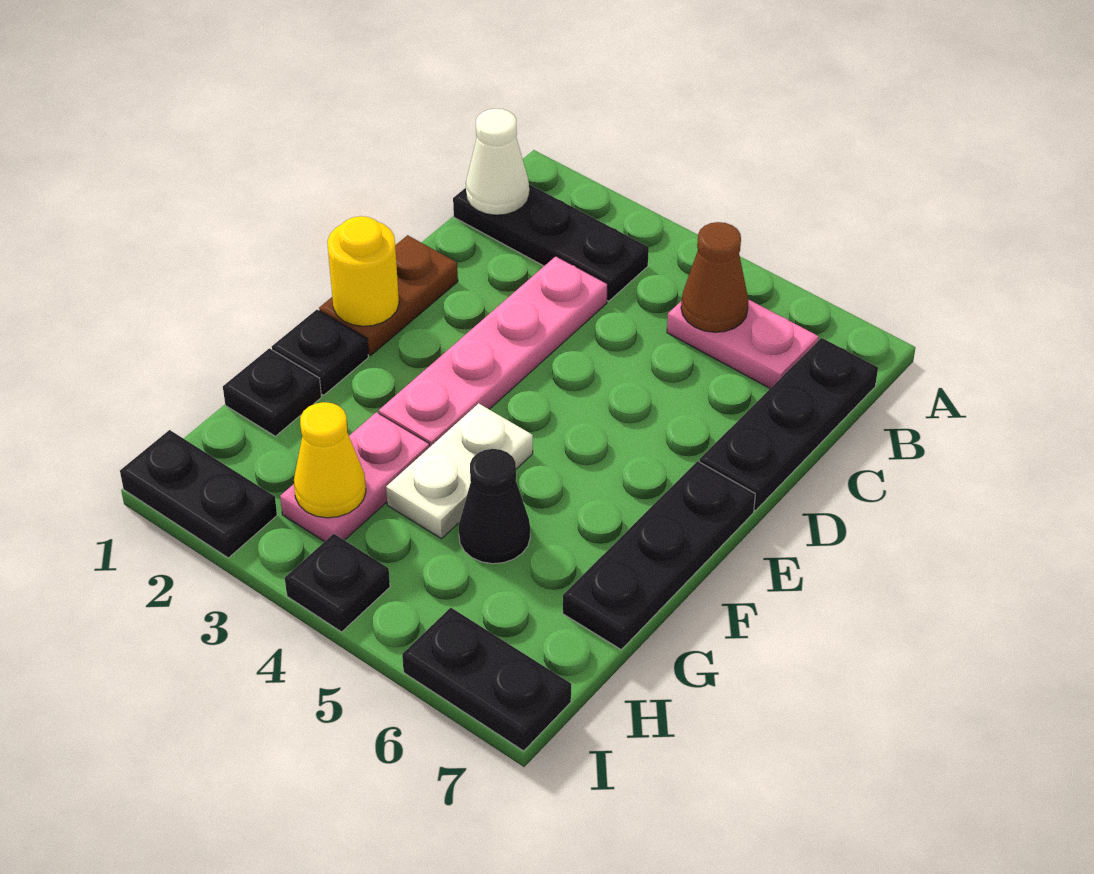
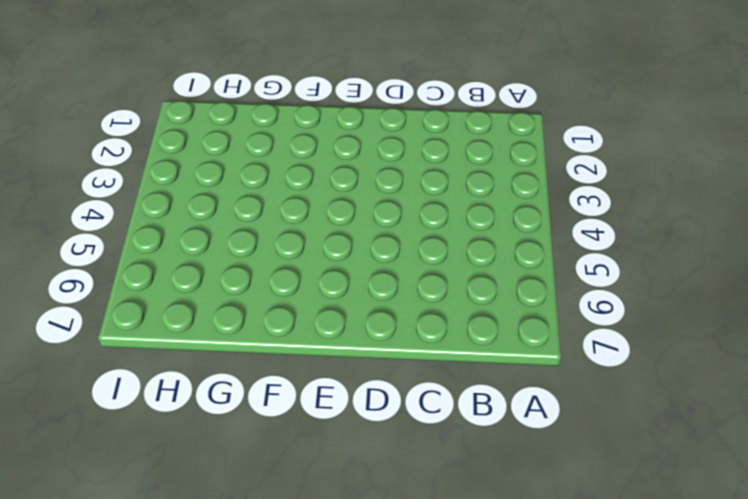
none -> black plate B1:B3 level 1
none -> pink plate B5:B6 level 1
none -> black plate B7:D7 level 1

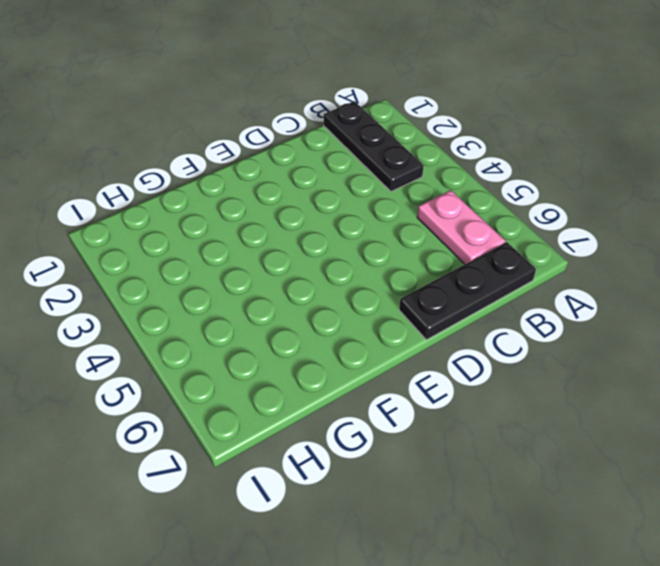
none -> pink plate C3:F3 level 1
none -> brown plate D1:E1 level 1
none -> black plate E7:G7 level 1

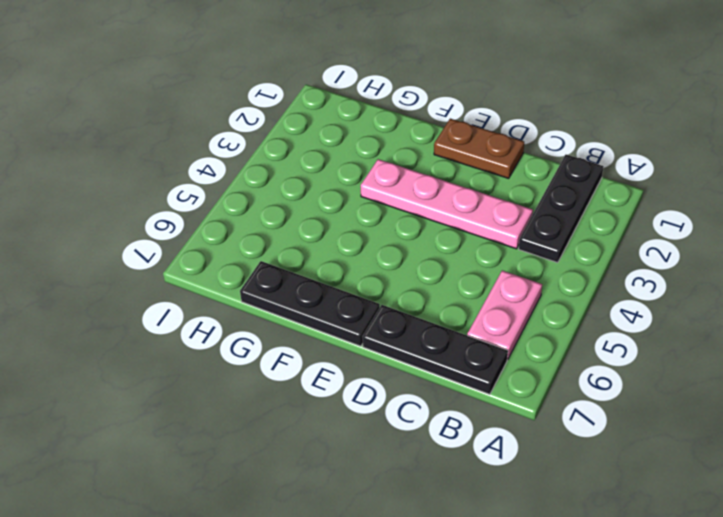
none -> black plate F1 level 1
none -> white plate F4:G4 level 1
none -> black plate G1 level 1

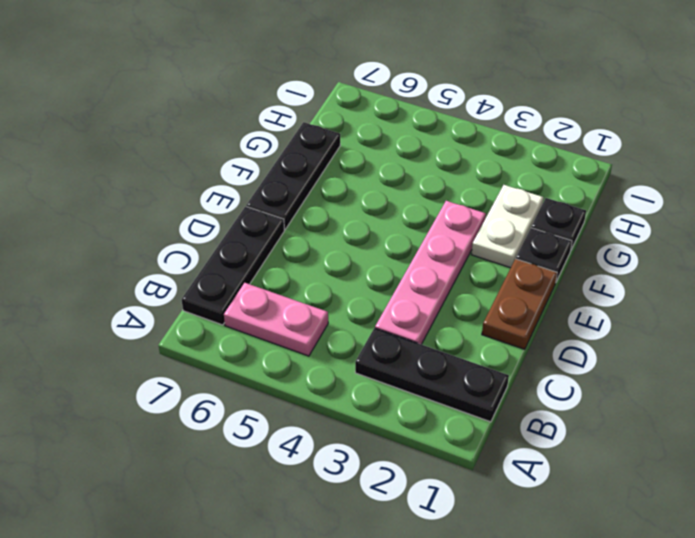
white plate F2:G2 level 1 -> white plate F4:G4 level 1
none -> pink plate G3:H3 level 1
none -> black cone G5 level 1
none -> black plate I1:I2 level 1

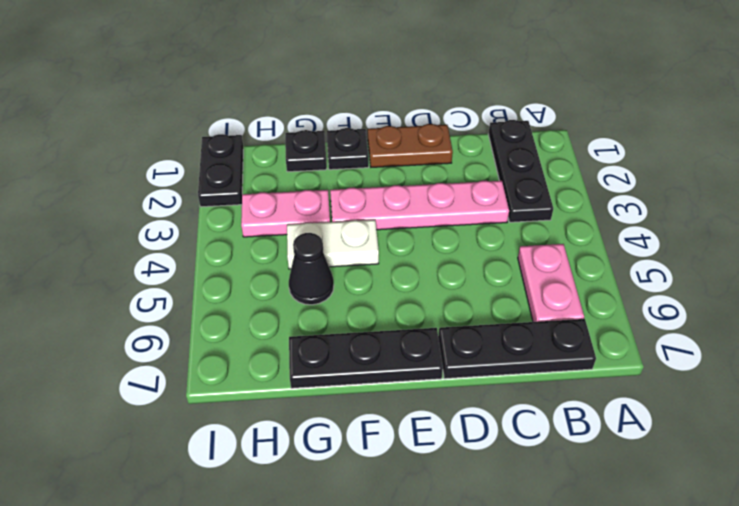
none -> black plate I4 level 1
none -> black plate I6:I7 level 1
none -> white cone B1 level 2

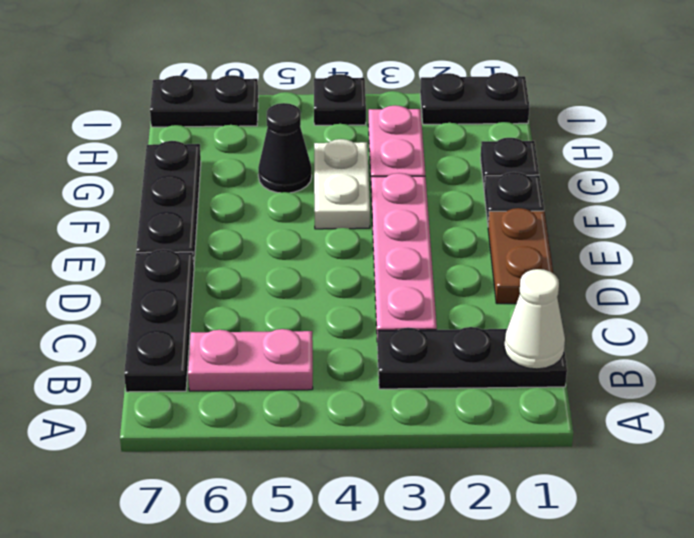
none -> brown cone B5 level 2
none -> yellow round brick E1 level 2
none -> yellow cone H3 level 2

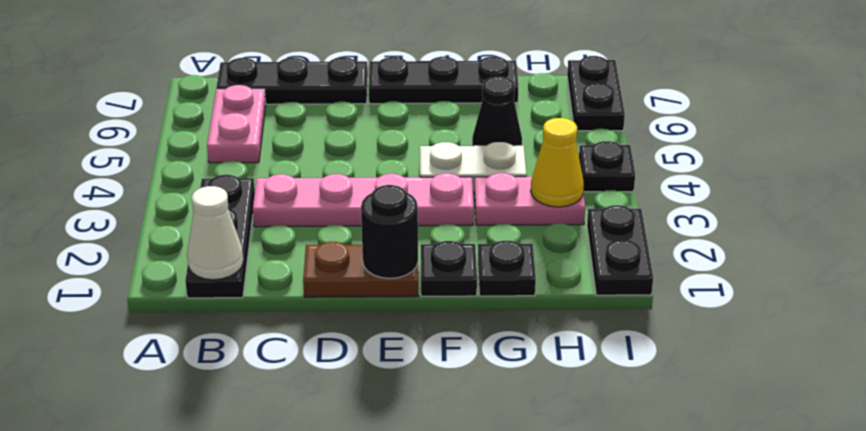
black round brick E1 level 2 -> yellow round brick E1 level 2
none -> brown cone B5 level 2

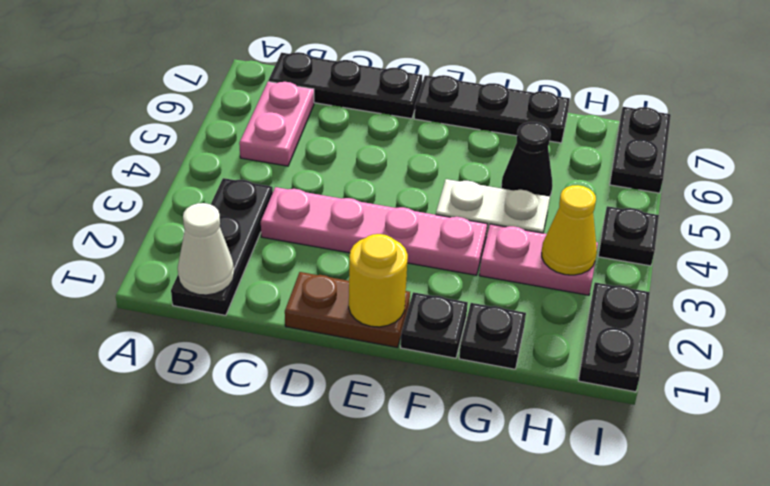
none -> brown cone B5 level 2

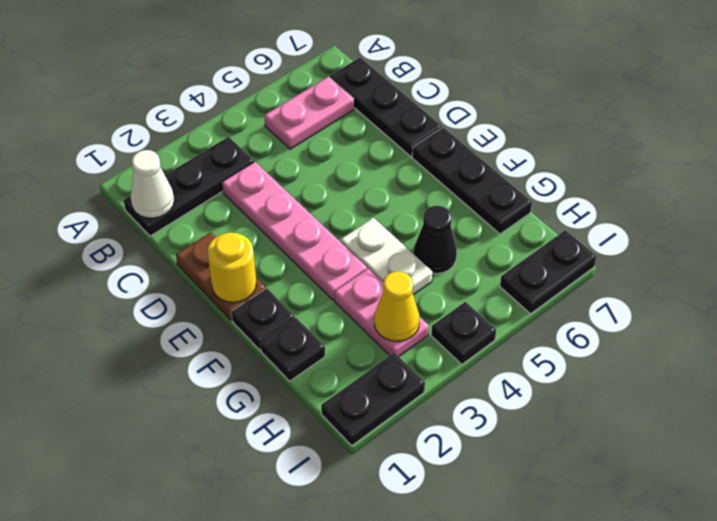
none -> brown cone B5 level 2

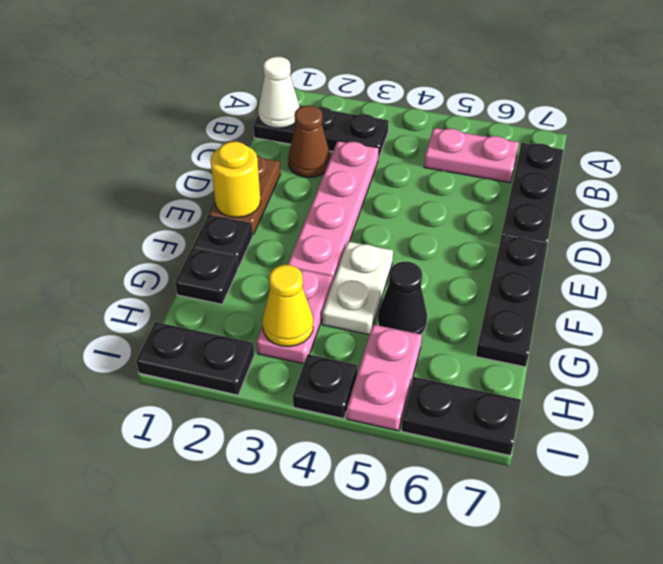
brown cone C2 level 1 -> brown cone B5 level 2
pink plate H5:I5 level 1 -> none

